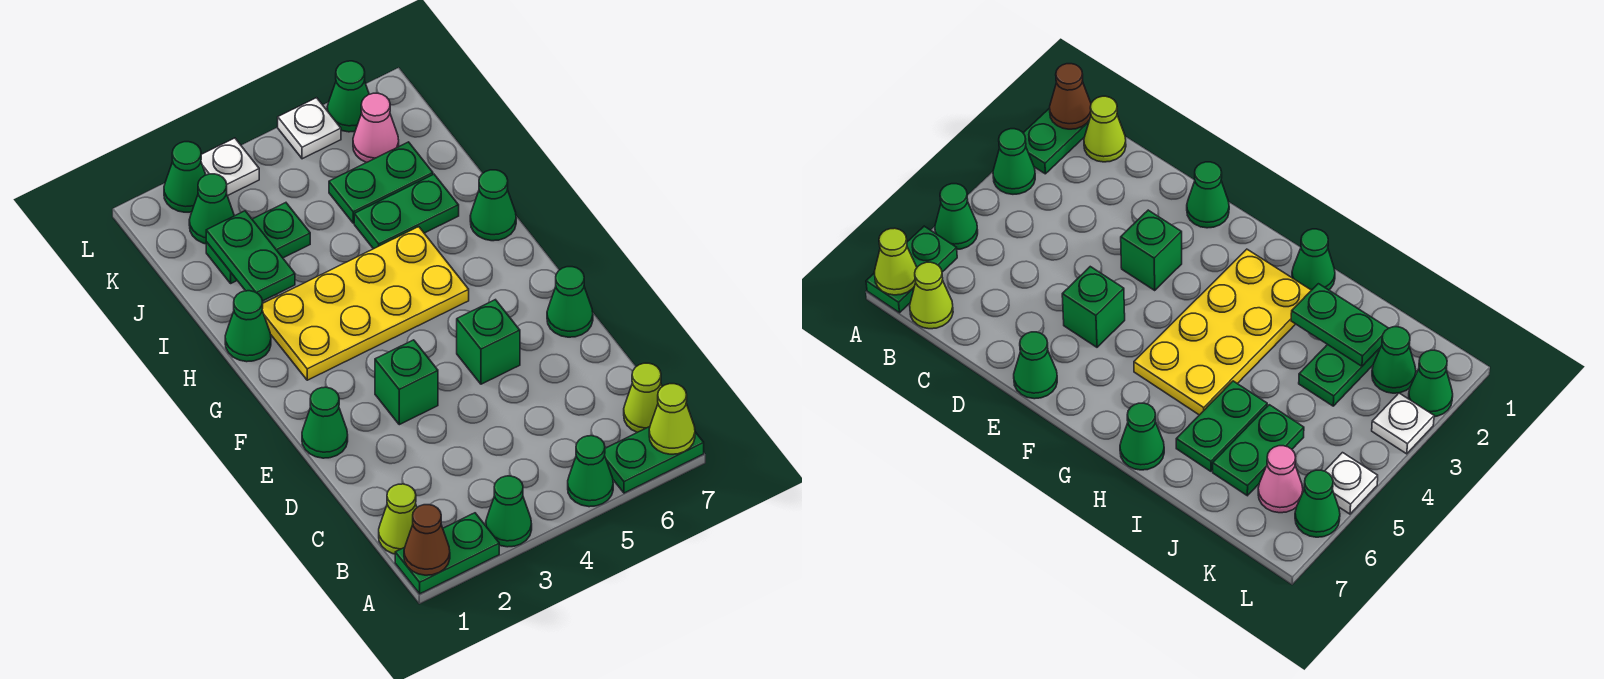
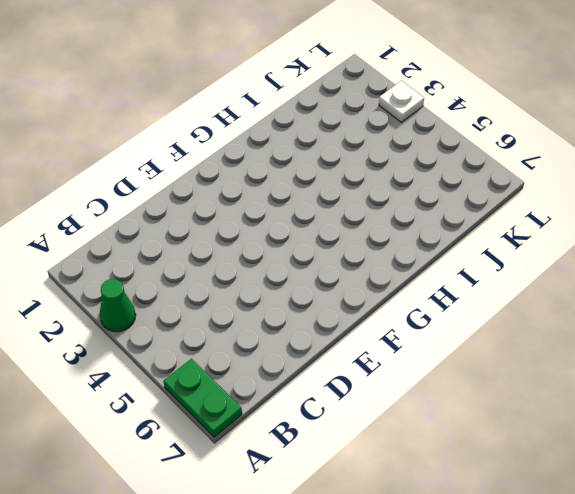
none -> green plate A1:A2 level 1
none -> green cone A5 level 1
none -> lime cone B1 level 1

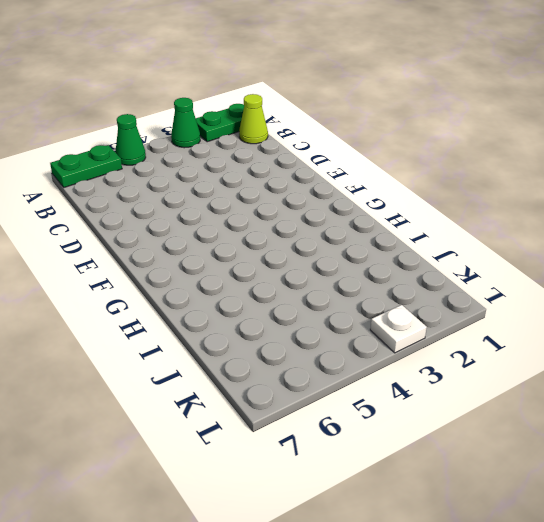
none -> lime cone B7 level 1
none -> green cone E1 level 1
none -> green brick E3 level 1

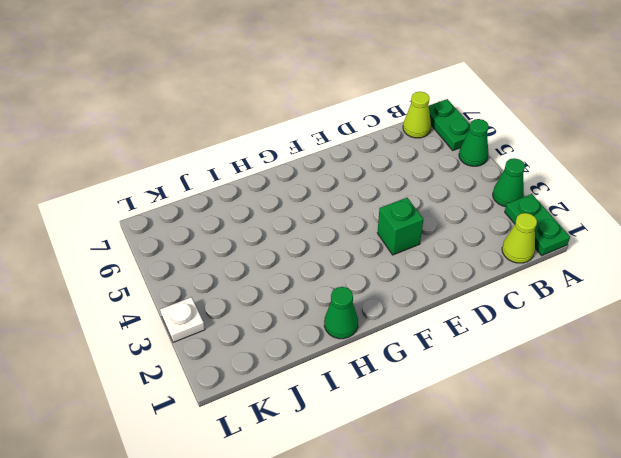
none -> green cone E1 level 1
none -> green brick E5 level 1
none -> green cone E7 level 1

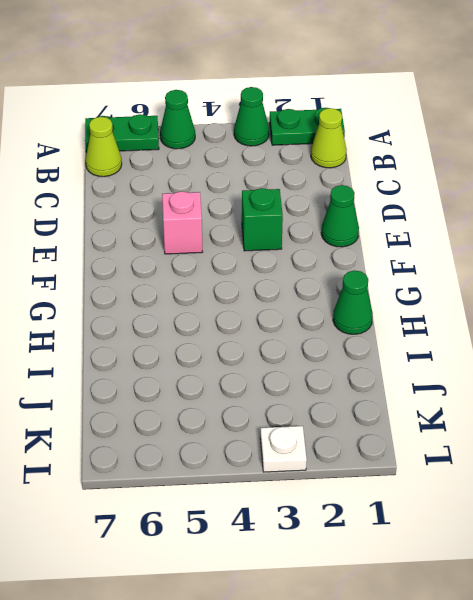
pink brick E5 level 1 -> green brick E5 level 1
none -> green cone E7 level 1
none -> yellow plate G2:H5 level 1
none -> green cone H7 level 1

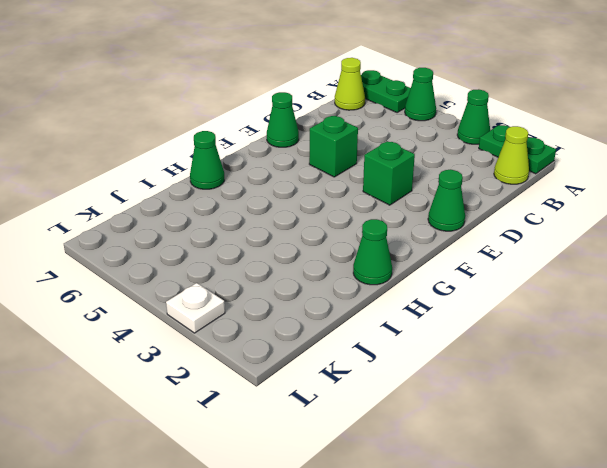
none -> yellow plate G2:H5 level 1
none -> green plate I5:I6 level 1
none -> green plate J2:J3 level 1

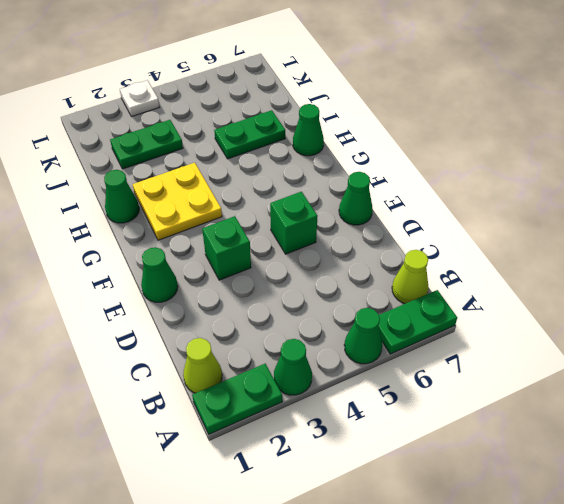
yellow plate G2:H3 level 1 -> yellow plate G2:H5 level 1
none -> green plate J5:J6 level 1
none -> green cone K2 level 1
none -> pink cone K6 level 1

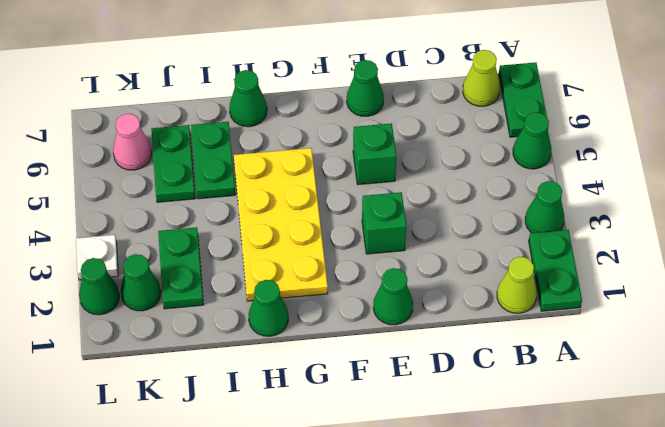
none -> white plate L5 level 1
none -> green cone L6 level 1
none -> brown cone A1 level 2

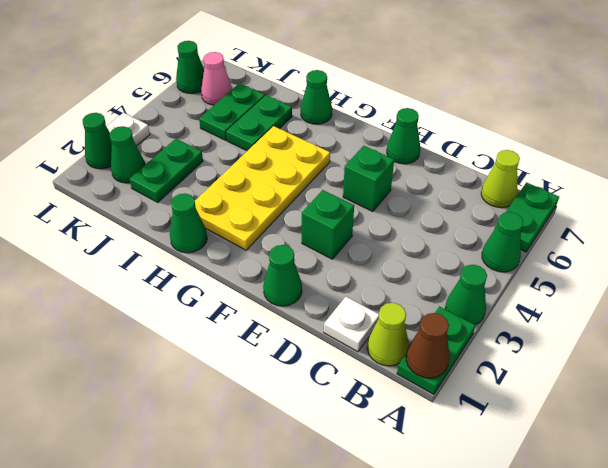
white plate C1 level 1 -> white plate L5 level 1
none -> lime cone A7 level 2
none -> green plate I2:J2 level 2

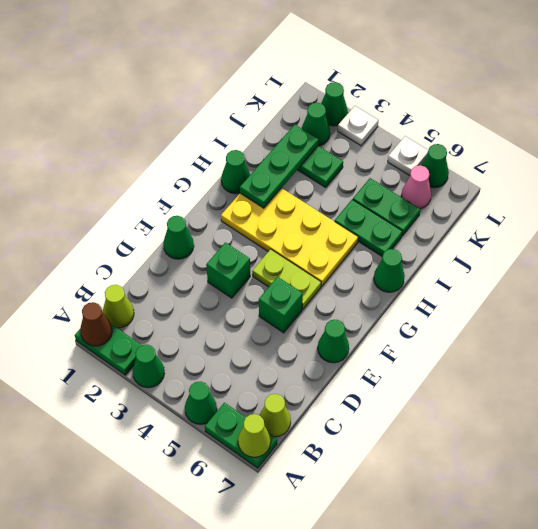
lime plate F4:F5 level 1 -> none
green plate H2:J2 level 2 -> green plate I2:J2 level 2

